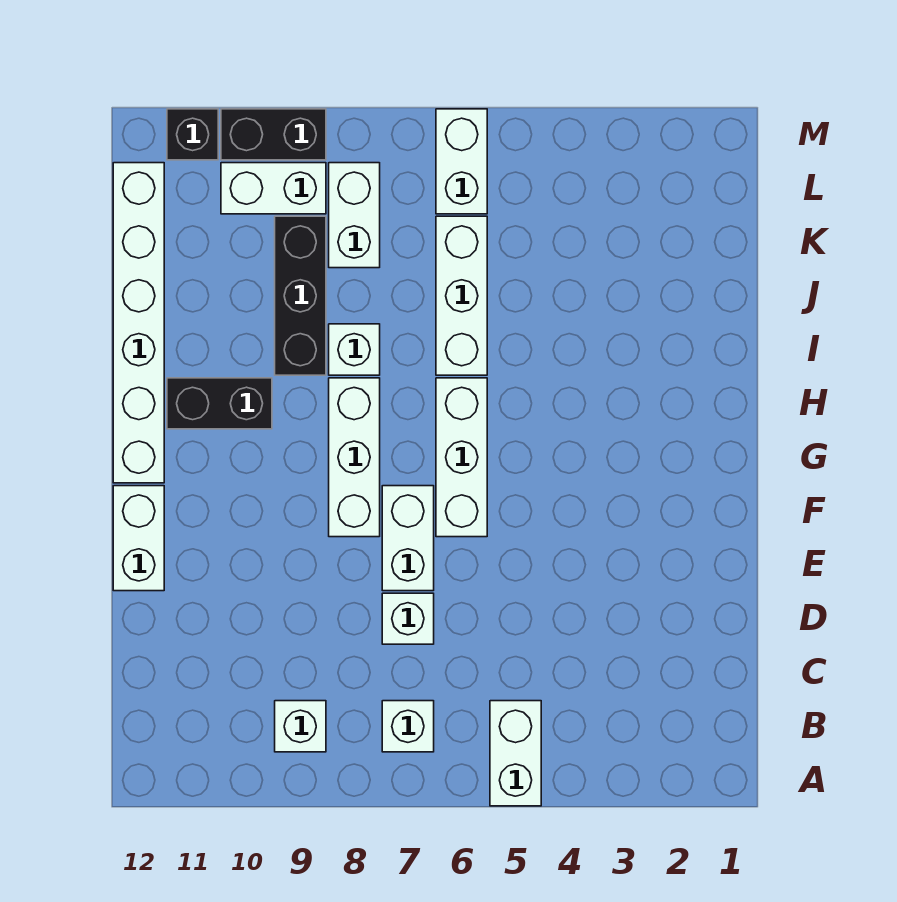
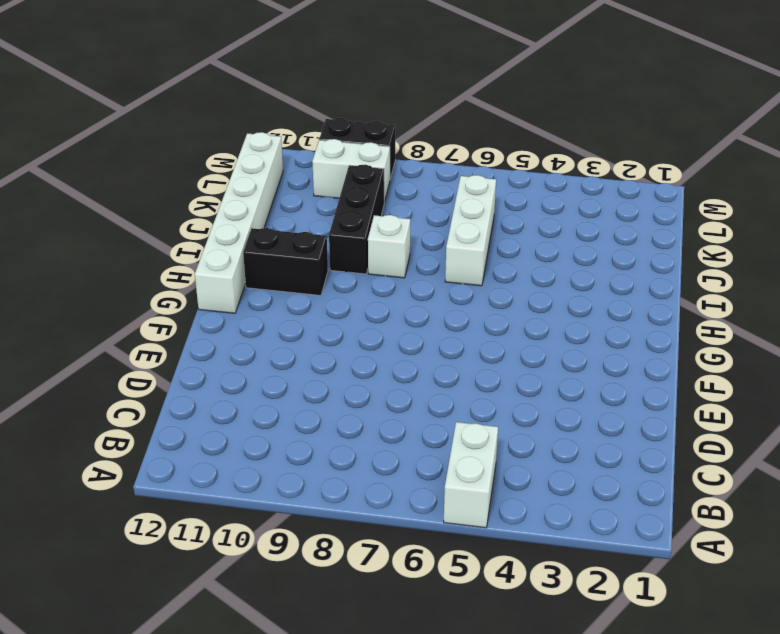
none -> white brick B7 level 1
none -> white brick B9 level 1
none -> white brick D7 level 1

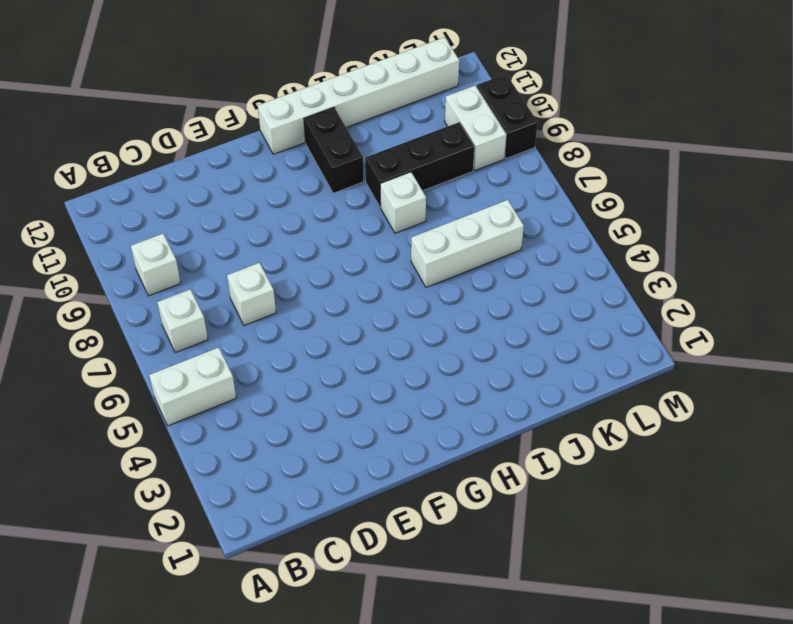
none -> white brick E7:F7 level 1
none -> white brick E12:F12 level 1
none -> white brick F6:H6 level 1

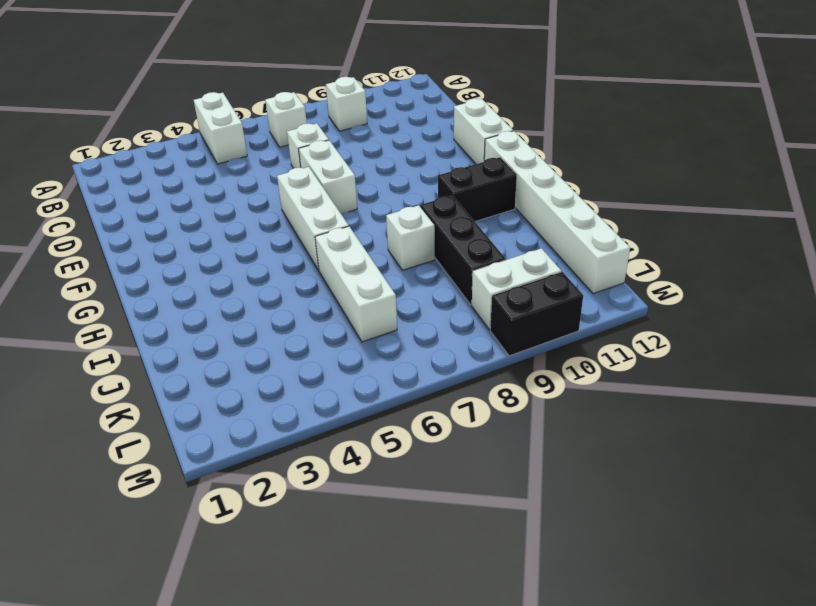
none -> white brick F8:H8 level 1
none -> white brick K8:L8 level 1
none -> white brick L6:M6 level 1

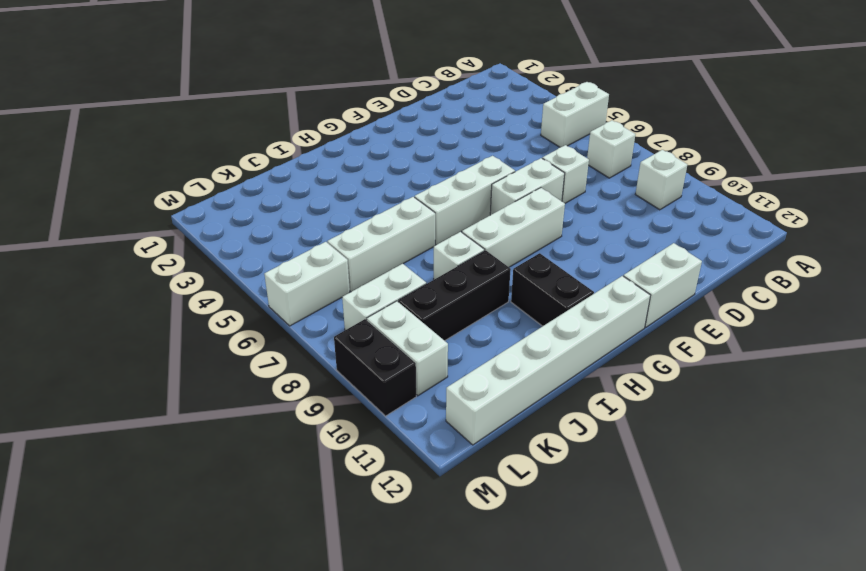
none -> black brick M11 level 1

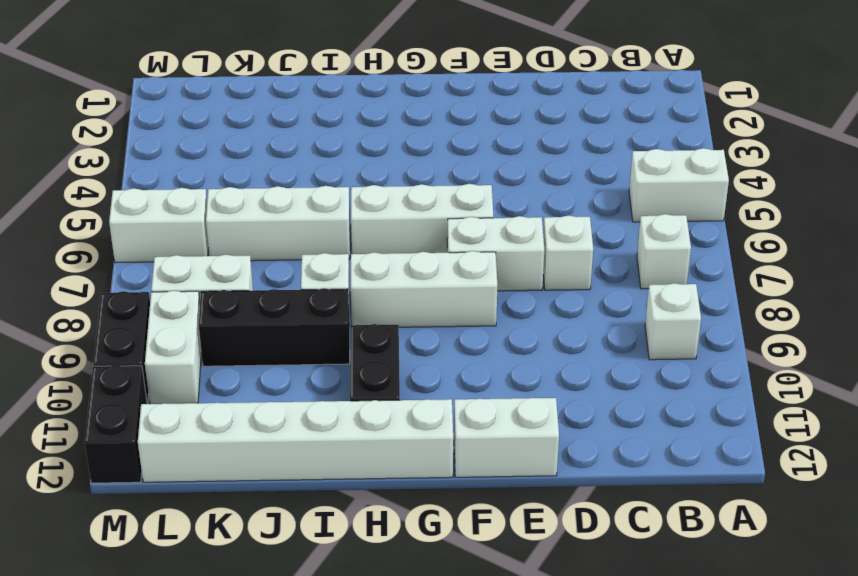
black brick M11:M12 level 1 -> black brick M11 level 1

